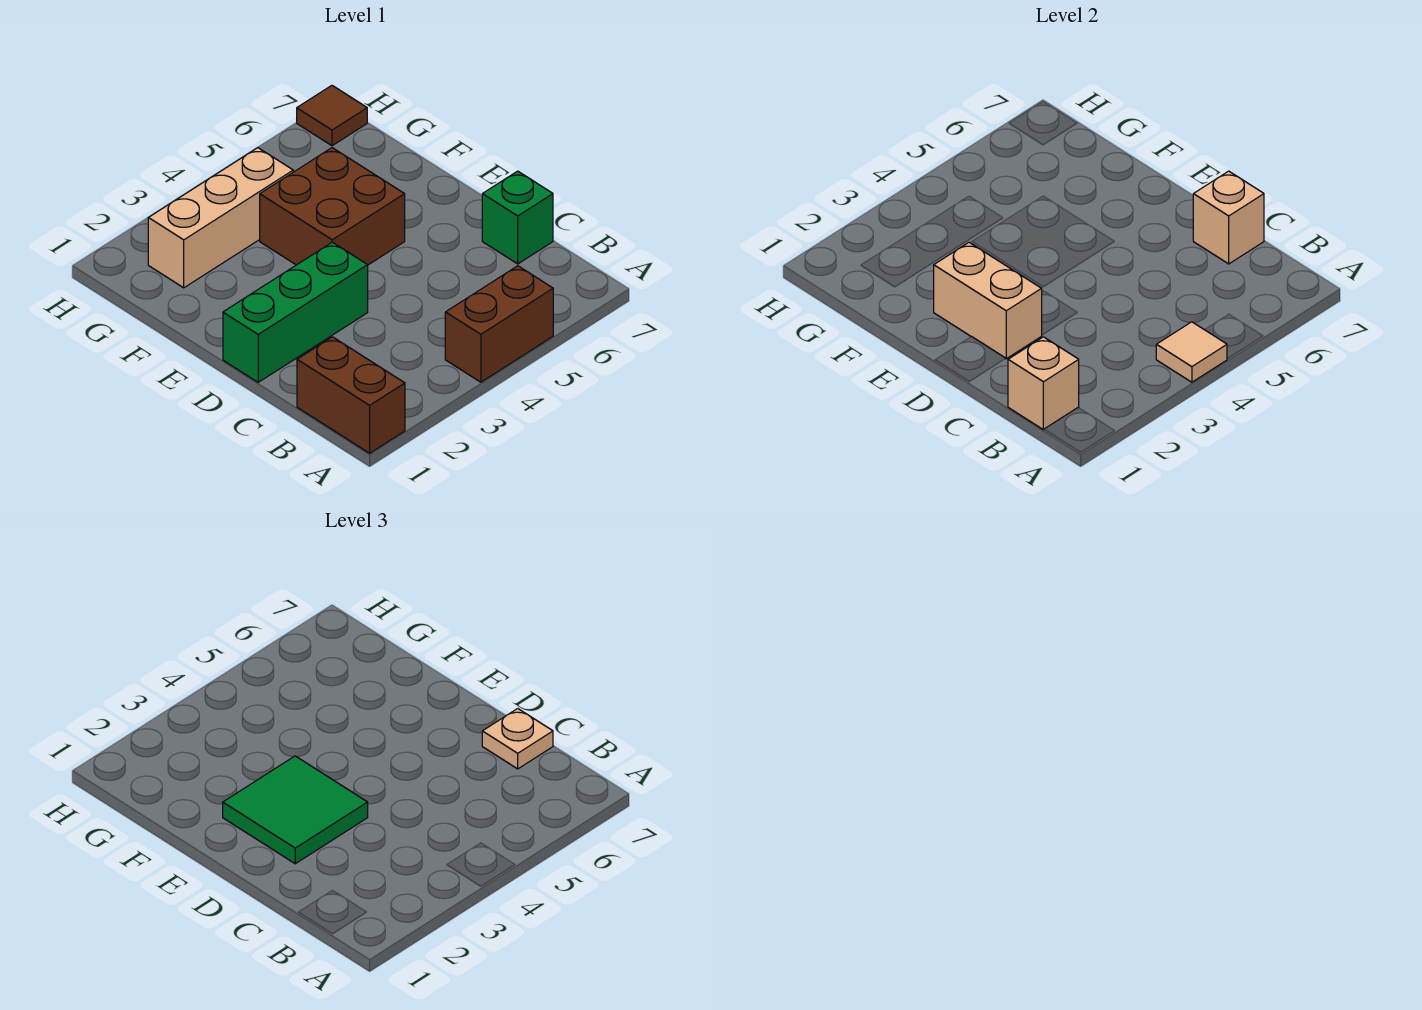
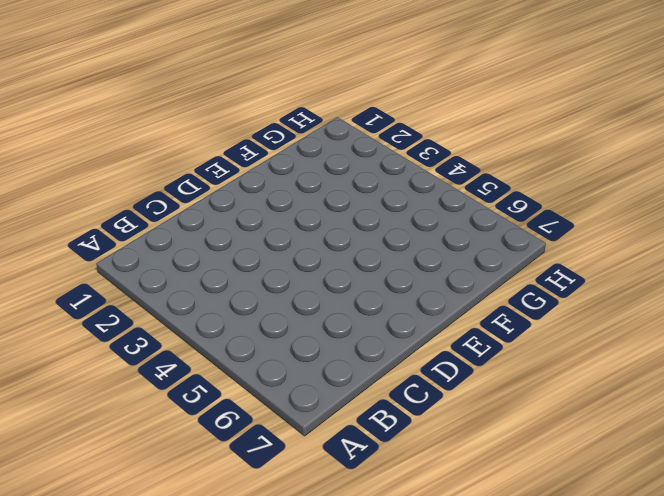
none -> brown brick A1:B1 level 1
none -> brown brick A4:A5 level 1
none -> green brick C7 level 1

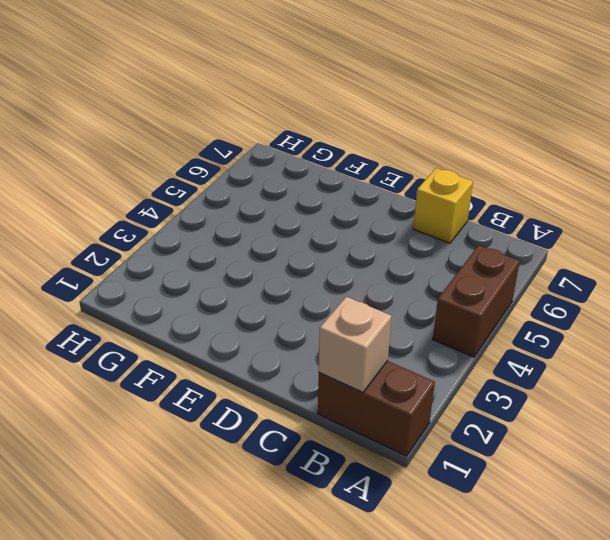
yellow brick C7 level 1 -> green brick C7 level 1
none -> green brick D1:D3 level 1
none -> brown brick E4:F5 level 1
none -> tan brick G2:G4 level 1

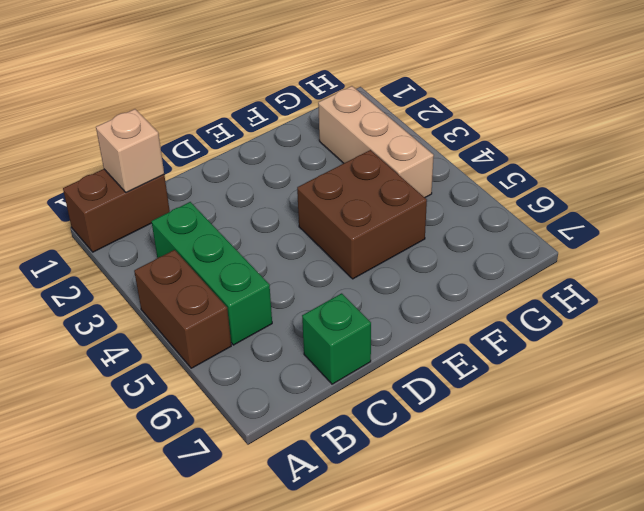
green brick B3:B5 level 1 -> green brick D1:D3 level 1
none -> brown tile H7 level 1
none -> tan tile A4 level 2
none -> tan brick C7 level 2

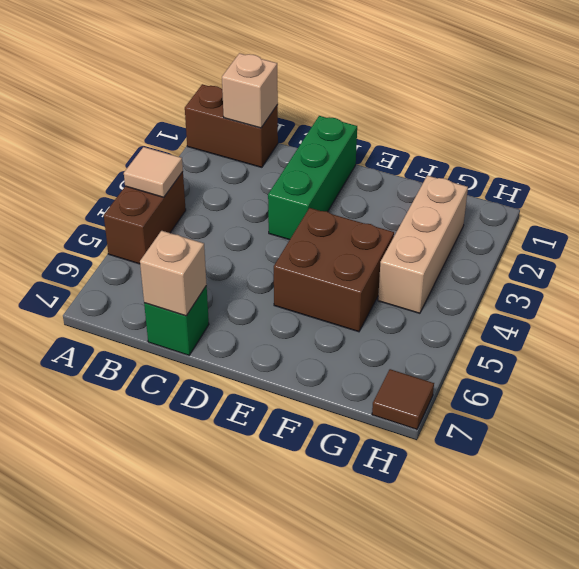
none -> tan brick D2:E2 level 2
none -> tan plate C7 level 3
none -> green tile D2:E3 level 3

